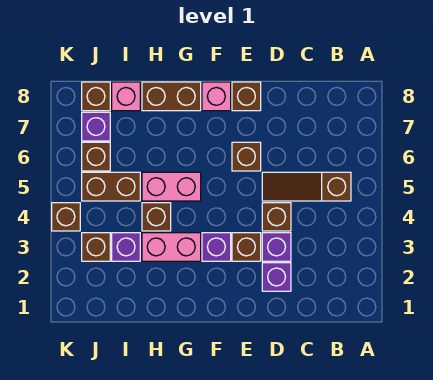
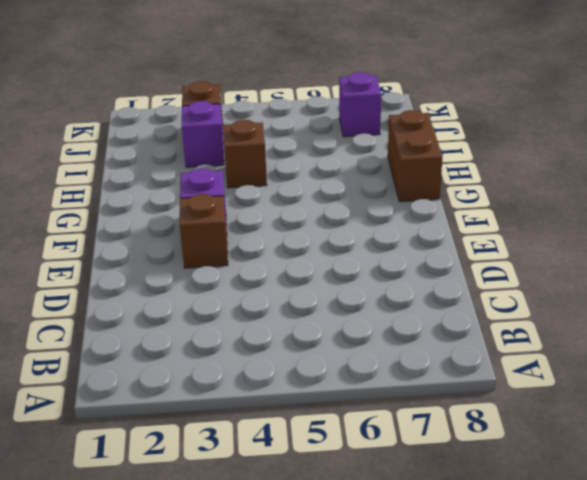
none -> brown slope B5:D5 level 1 top B
none -> purple brick D2 level 1
none -> purple brick D3 level 1

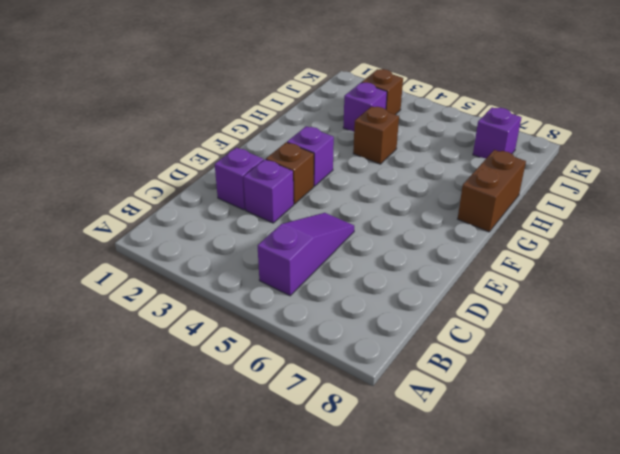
purple slope B5:D5 level 1 top B -> brown slope B5:D5 level 1 top B
none -> brown brick D4 level 1
none -> brown brick E6 level 1
none -> brown brick E8 level 1

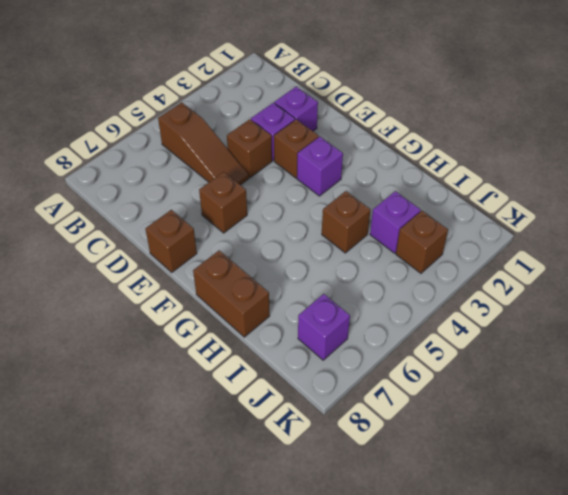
none -> pink brick F8 level 1
none -> pink brick G3:H3 level 1
none -> pink brick G5:H5 level 1

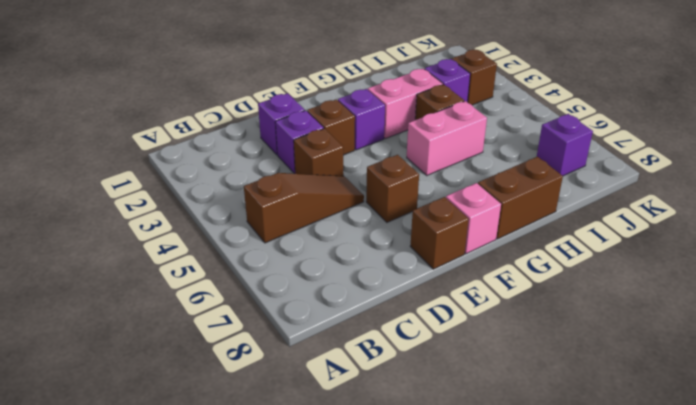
none -> brown brick I5:J5 level 1
none -> pink brick I8 level 1
none -> brown brick J6 level 1

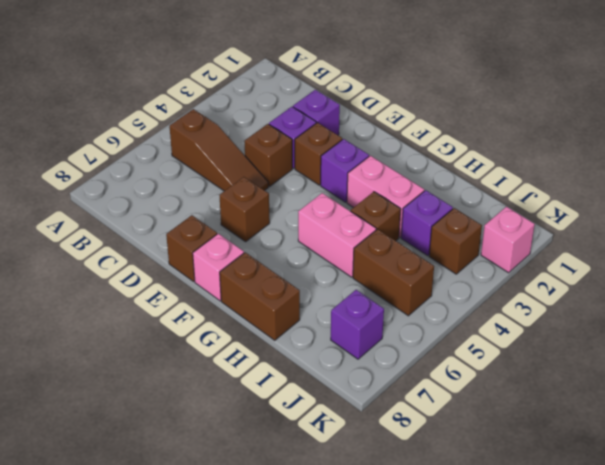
pink brick K2 level 1 -> pink brick I8 level 1
none -> brown brick J6 level 1
none -> brown brick J8 level 1
none -> brown brick K4 level 1

